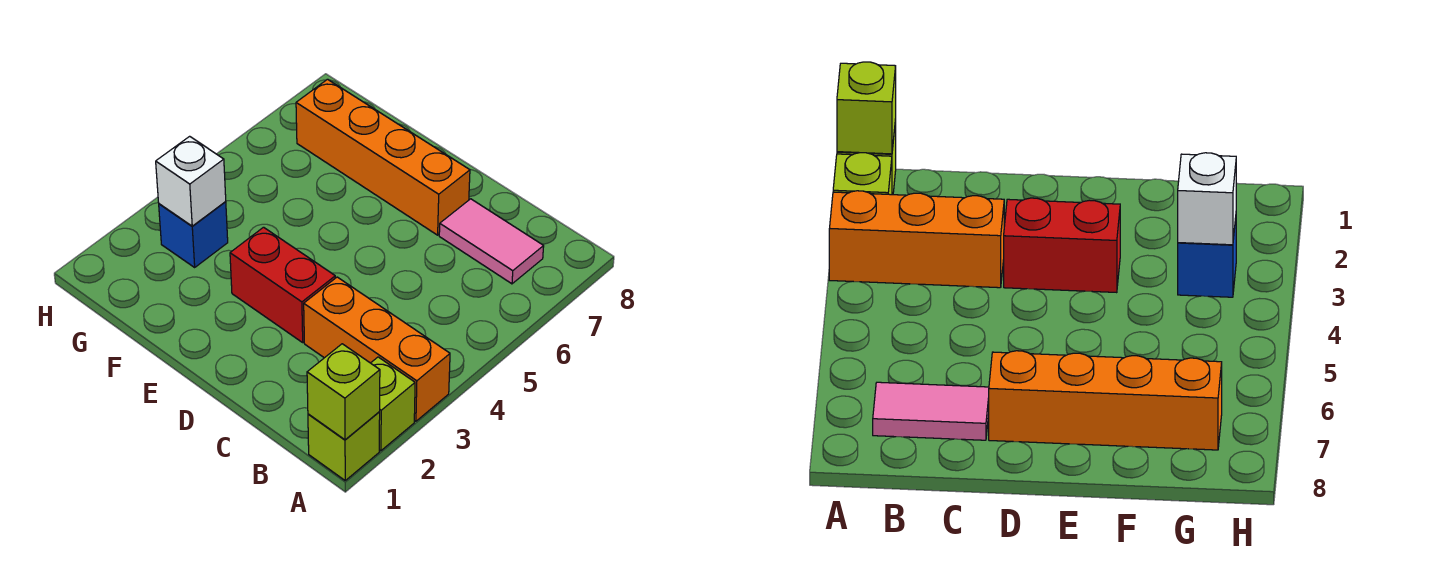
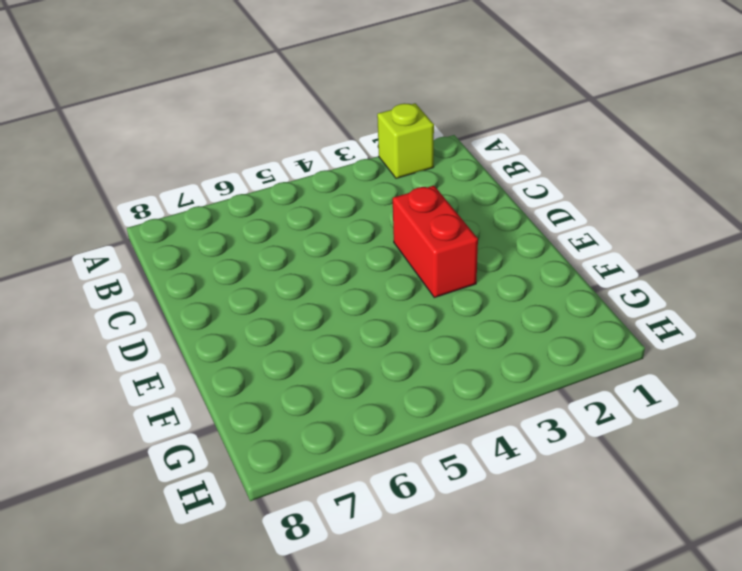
none -> lime brick A1 level 1
none -> orange brick A3:C3 level 1

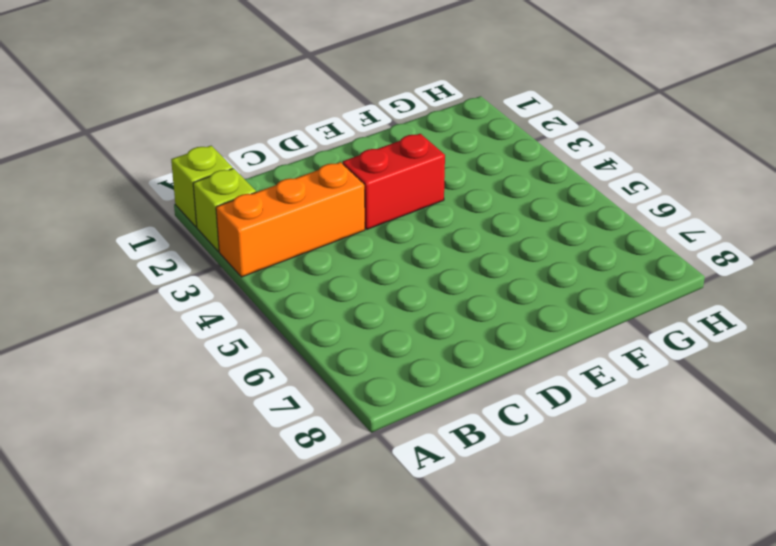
none -> pink tile B7:C7 level 1
none -> orange brick D7:G7 level 1

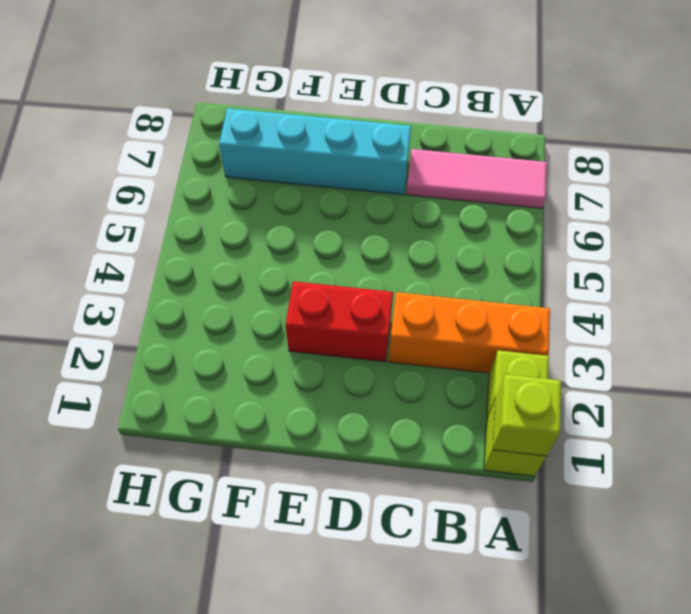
pink tile A7:C7 level 1 -> pink tile B7:C7 level 1
cyan brick D7:G7 level 1 -> orange brick D7:G7 level 1
none -> blue brick G3 level 1
none -> white brick G3 level 2

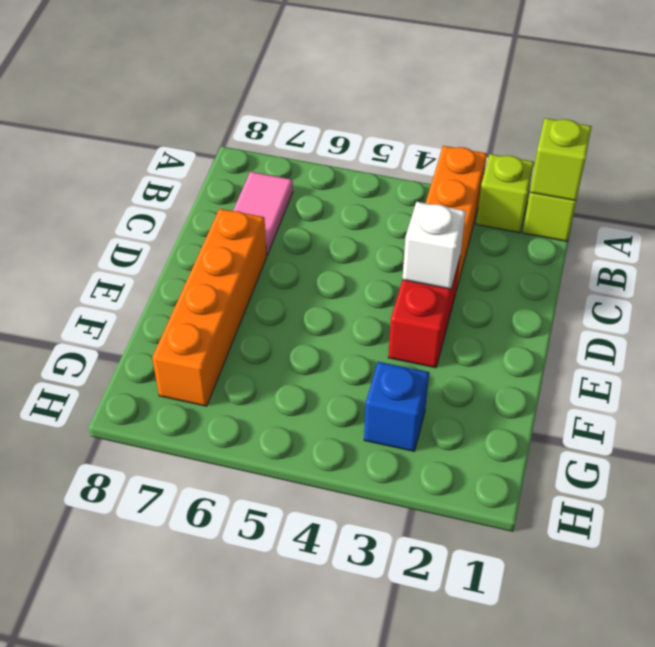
white brick D3 level 2 -> white brick G3 level 2

